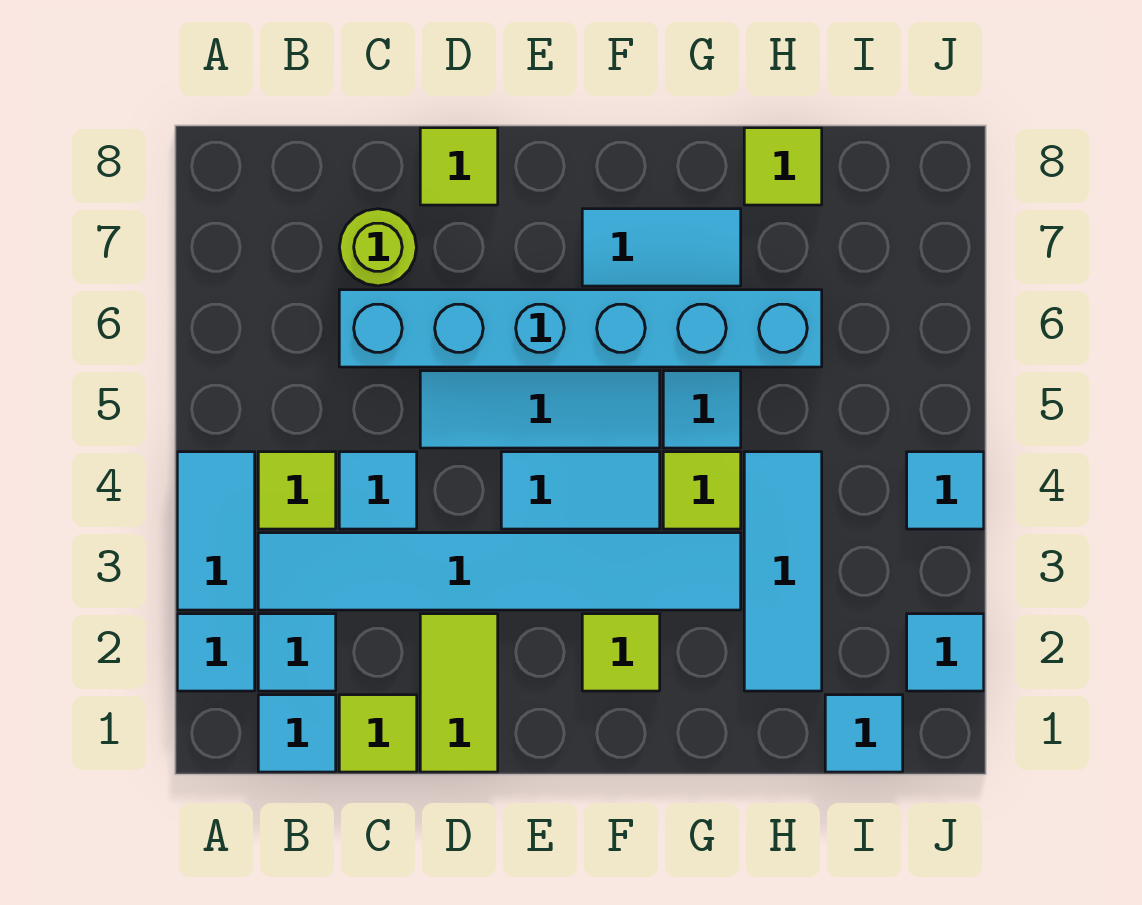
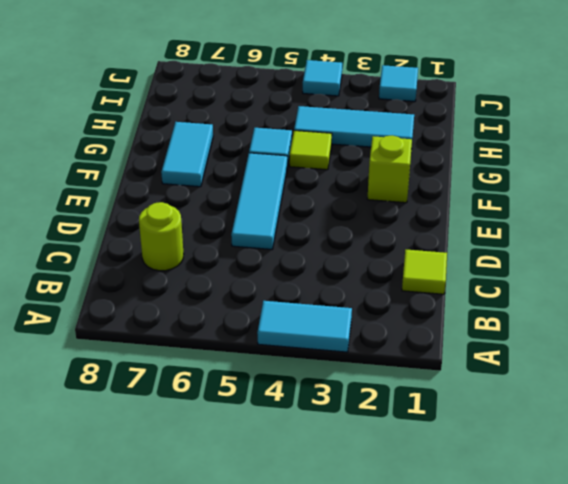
lime brick F2 level 1 -> lime tile F2 level 1
none -> cyan tile A2 level 1
none -> cyan tile B1 level 1
none -> cyan tile B2 level 1

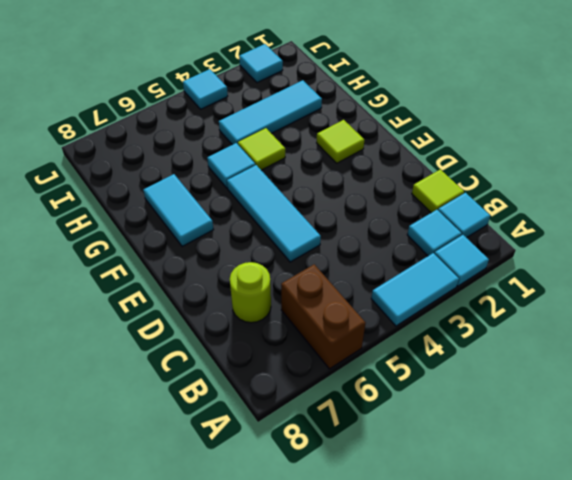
brown brick A6:B6 level 1 -> none
none -> cyan tile B3:G3 level 1
none -> lime tile B4 level 1
none -> cyan tile C4 level 1

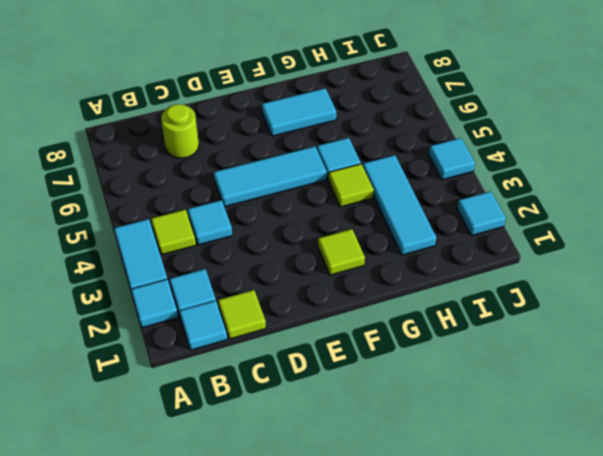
none -> cyan tile B3:G3 level 1
none -> cyan brick C6:H6 level 1
none -> lime tile D1:D2 level 1

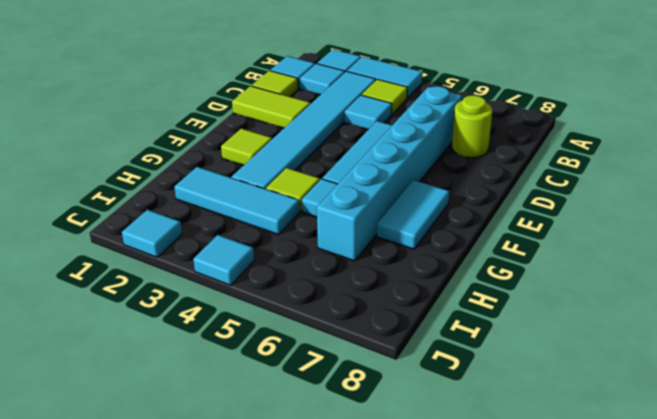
none -> lime tile D8 level 1
none -> cyan tile E4:F4 level 1
none -> lime tile H8 level 1

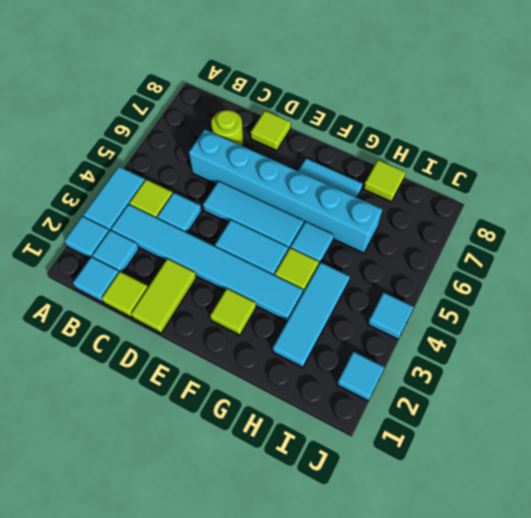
none -> cyan tile I1 level 1

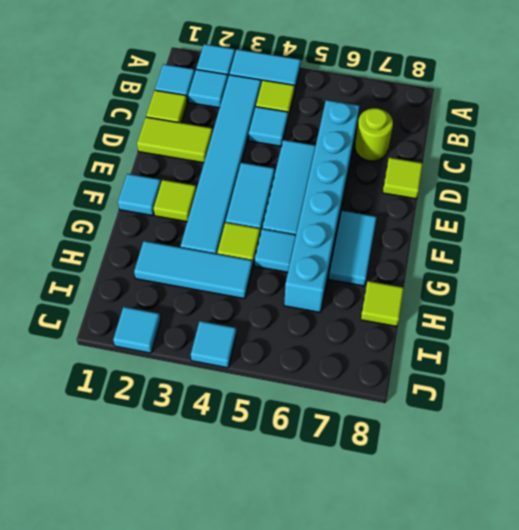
cyan tile F1 level 1 -> cyan tile I1 level 1

